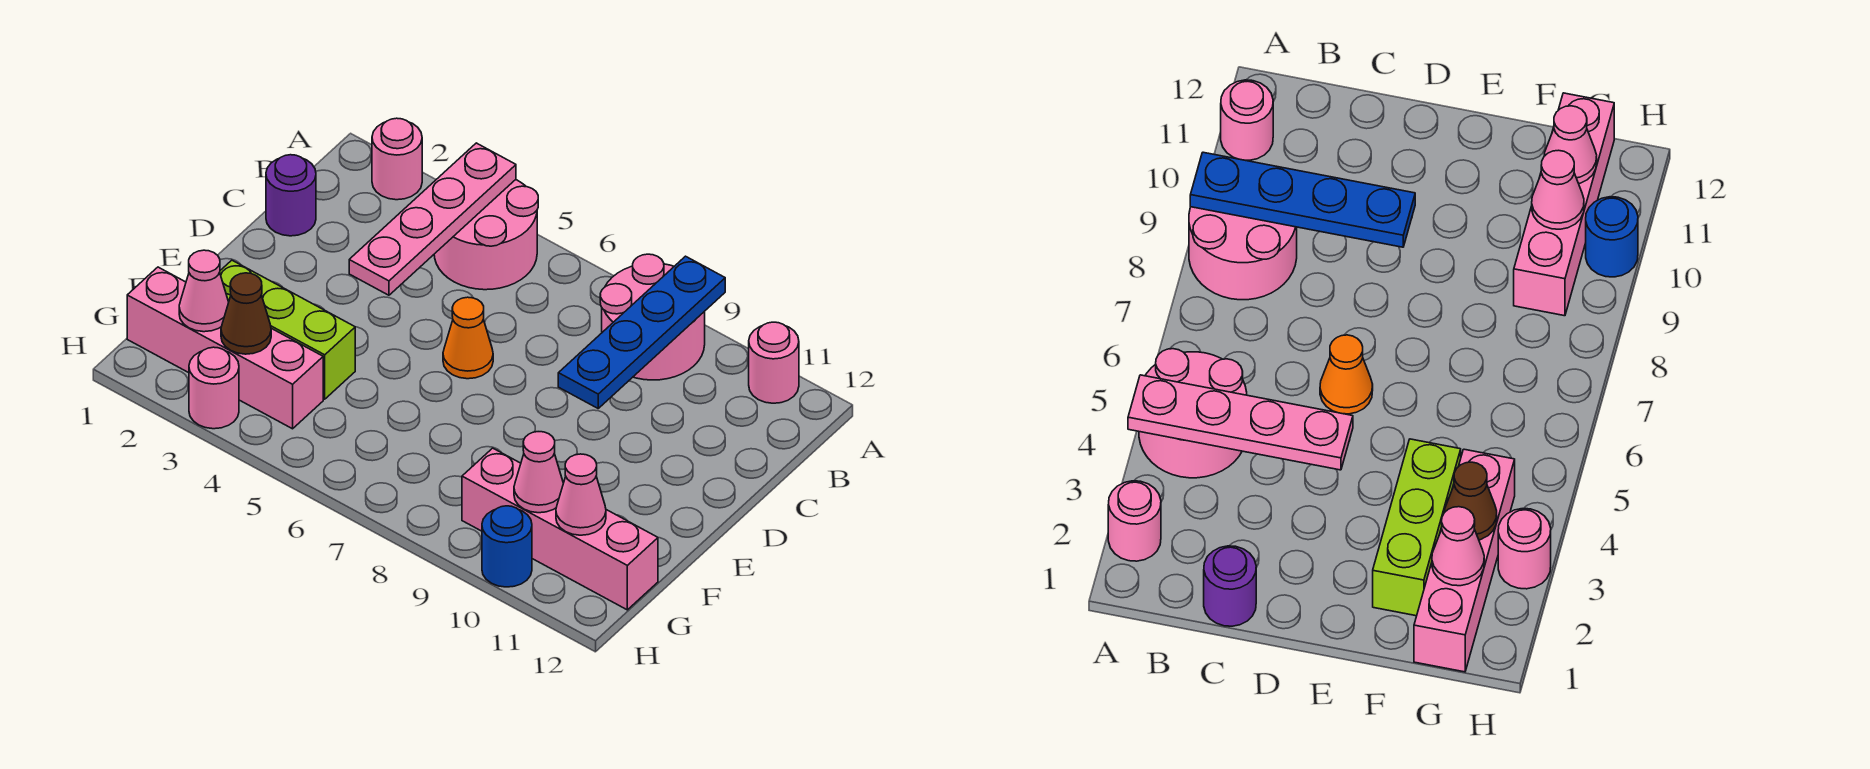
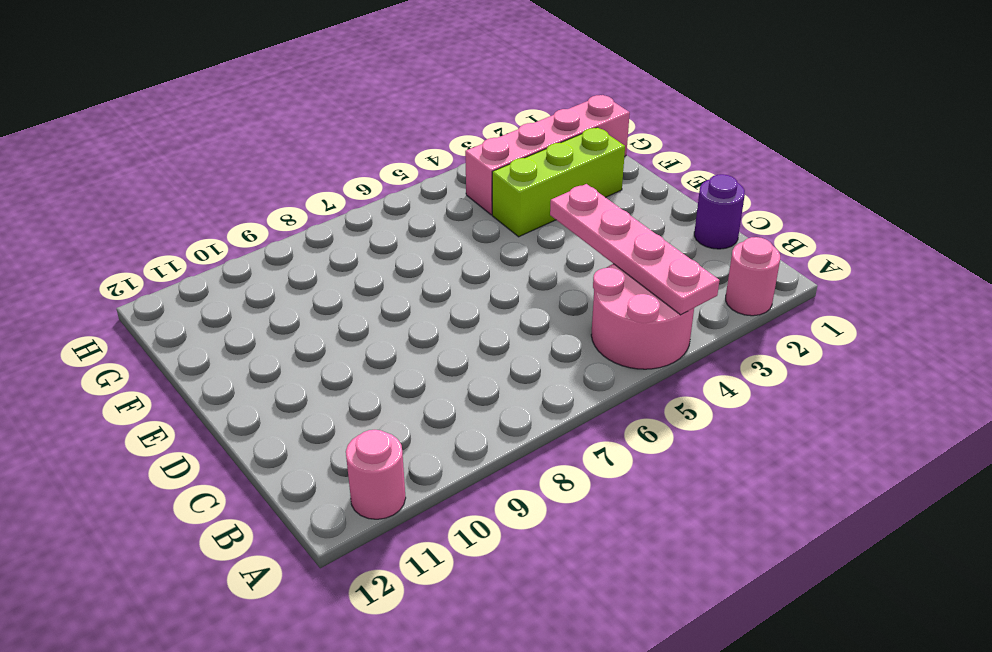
none -> pink round brick A8:B9 level 1
none -> orange cone D6 level 1
none -> pink brick G9:G12 level 1

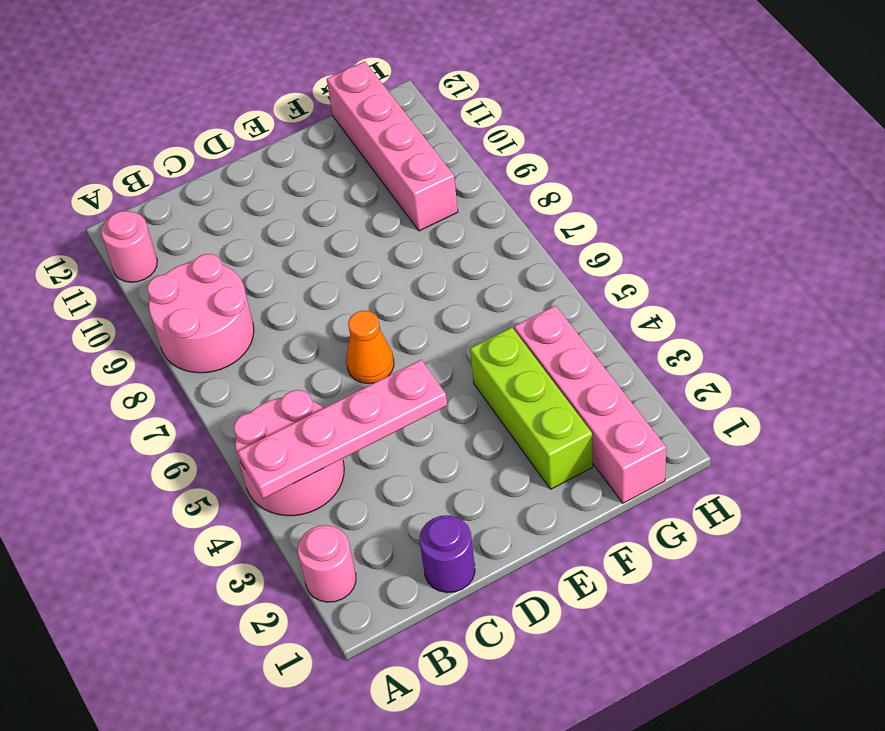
none -> pink round brick H3 level 1
none -> blue round brick H10 level 1
none -> blue plate A9:D9 level 2

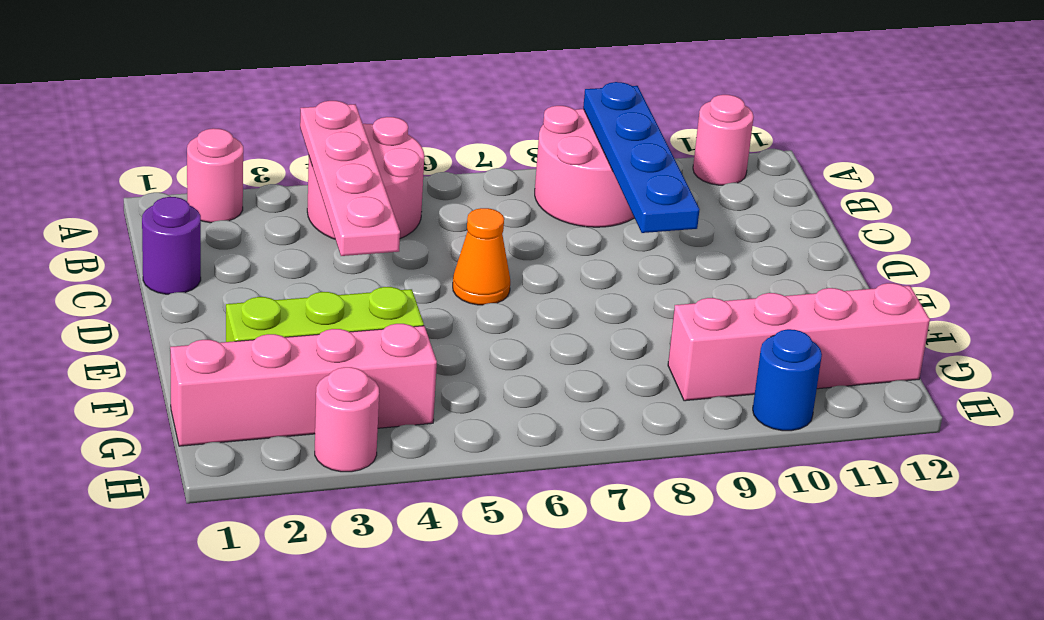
none -> pink cone G2 level 2
none -> brown cone G3 level 2
none -> pink cone G10 level 2

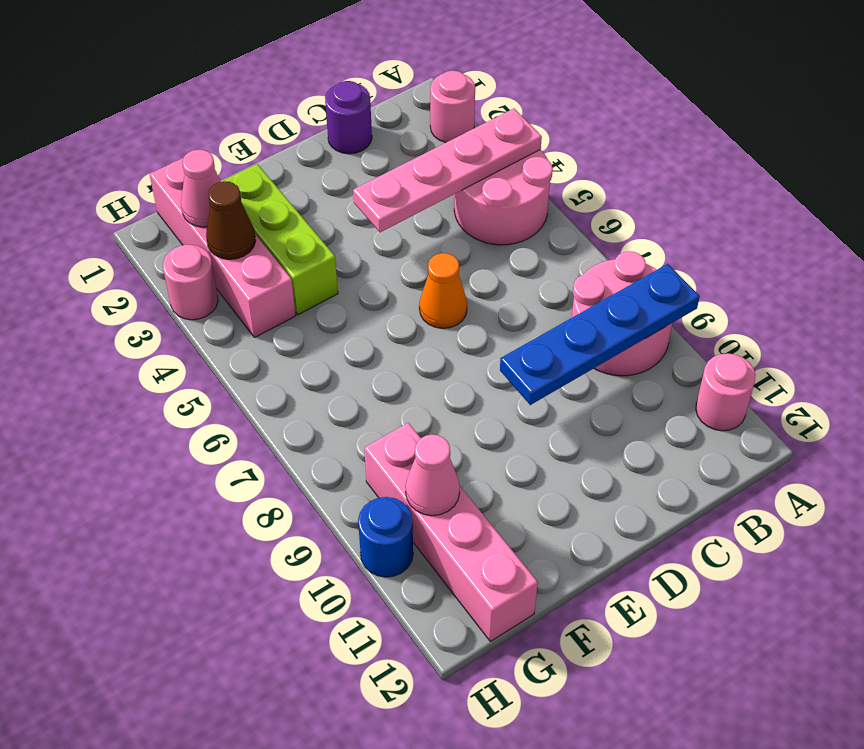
none -> pink cone G11 level 2

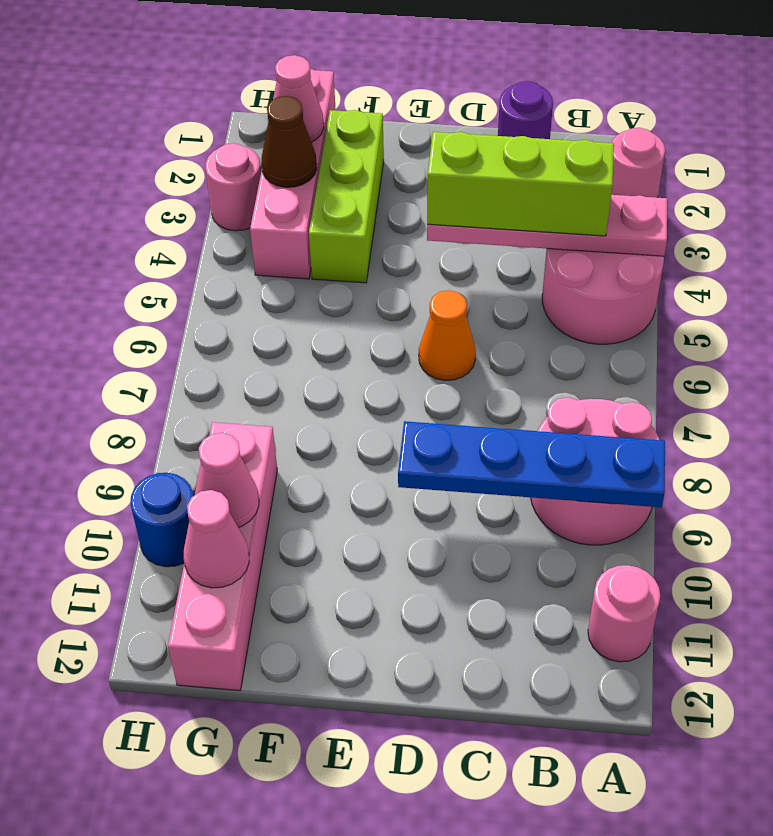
lime brick B4:D4 level 3 -> none

